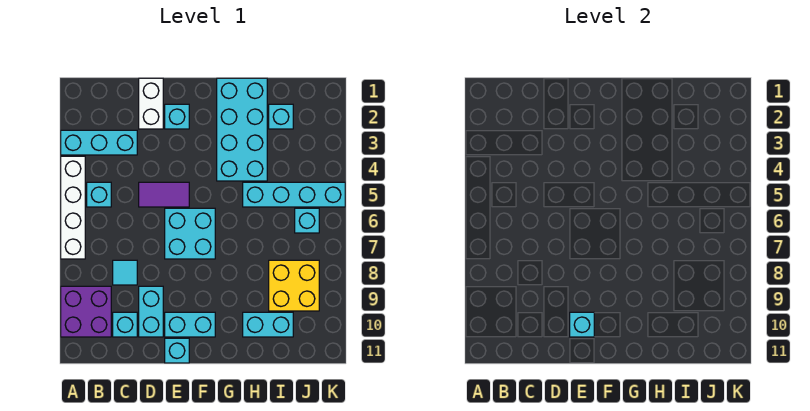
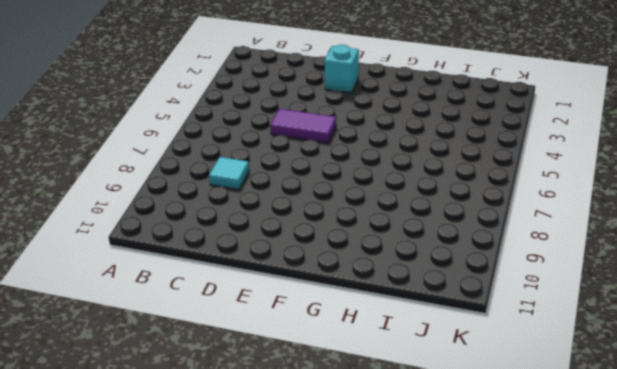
none -> cyan brick A3:C3 level 1
none -> white brick A4:A7 level 1
none -> purple brick A9:B10 level 1

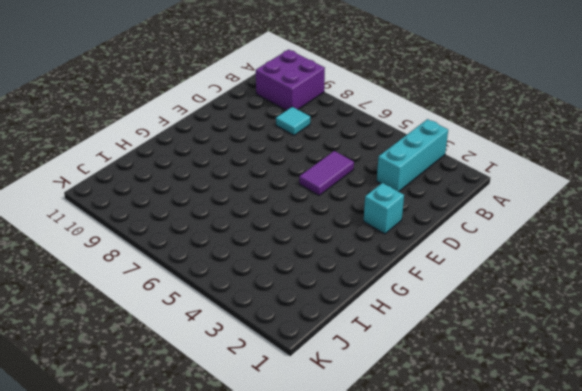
none -> white brick A4:A7 level 1
none -> cyan brick B5 level 1
none -> cyan brick C10 level 1

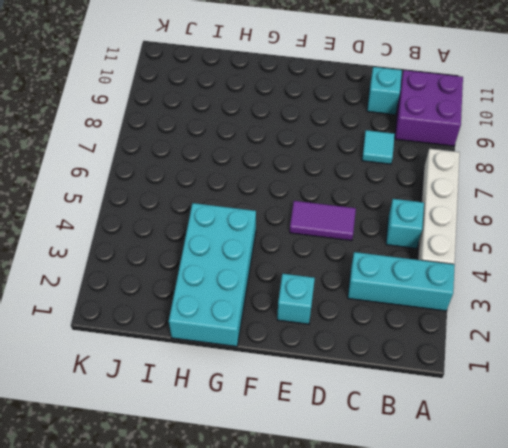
none -> white brick D1:D2 level 1
none -> cyan brick D9:D10 level 1
none -> cyan brick E6:F7 level 1

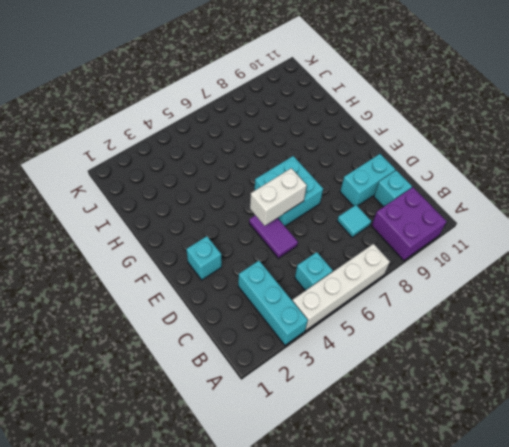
white brick E5:E6 level 2 -> white brick D1:D2 level 1
none -> cyan brick E10:F10 level 1
none -> cyan brick E11 level 1
none -> cyan brick G1:H4 level 1

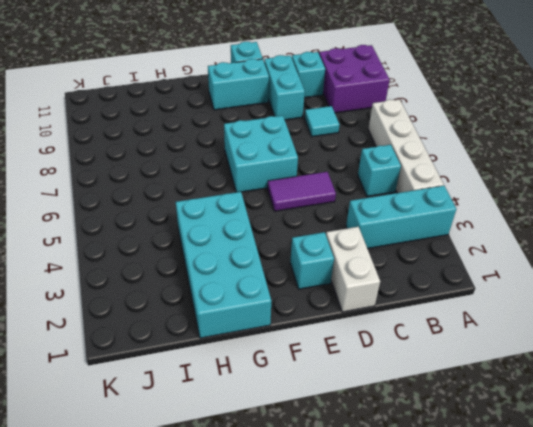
none -> cyan brick H5:K5 level 1
none -> cyan brick H10:I10 level 1
none -> cyan brick I2 level 1

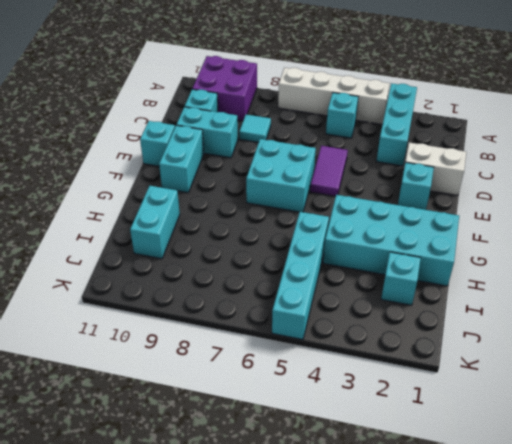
none -> yellow brick I8:J9 level 1
none -> cyan brick J6 level 1
none -> cyan brick E10 level 2

